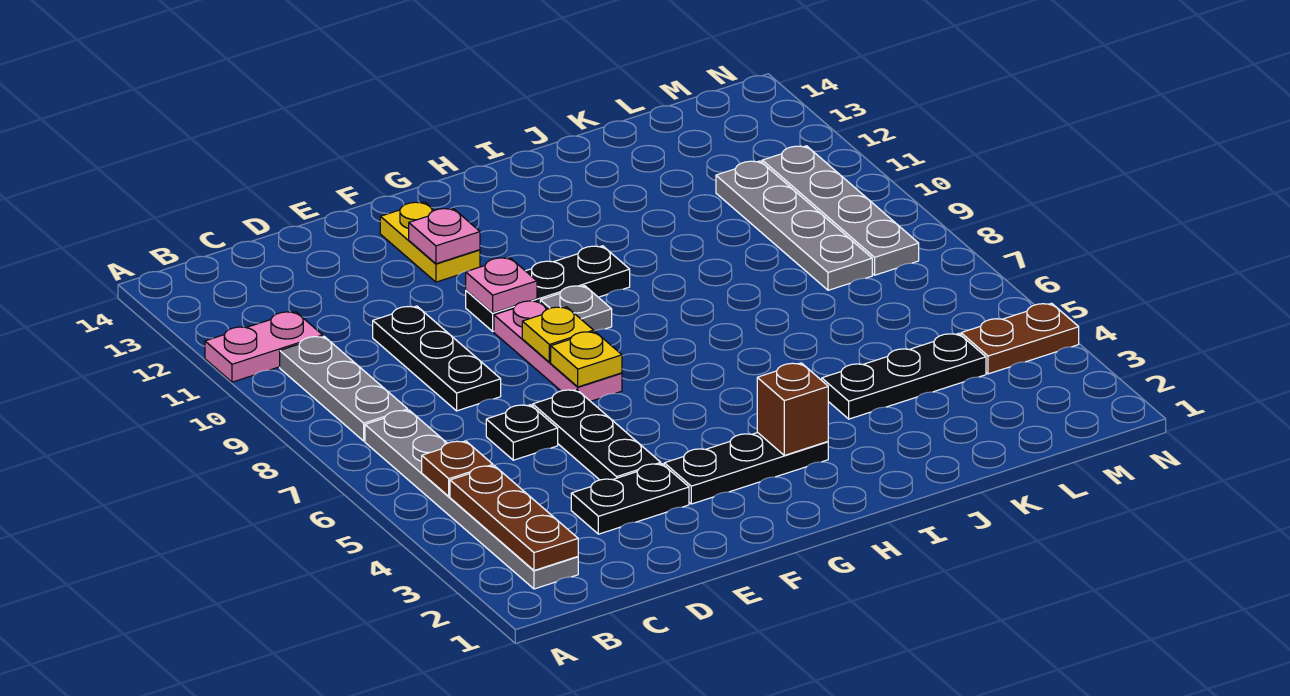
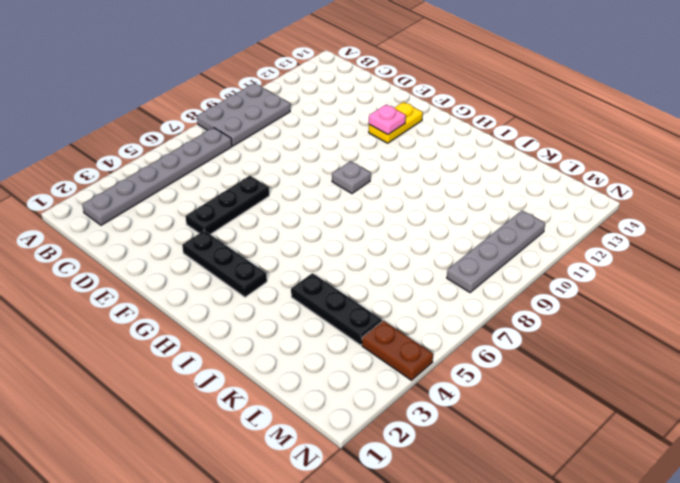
grey plate A8:B10 level 1 -> grey plate B8:B10 level 1
none -> pink plate A11:B11 level 1
none -> black plate D3:E3 level 1
none -> black plate D6 level 1

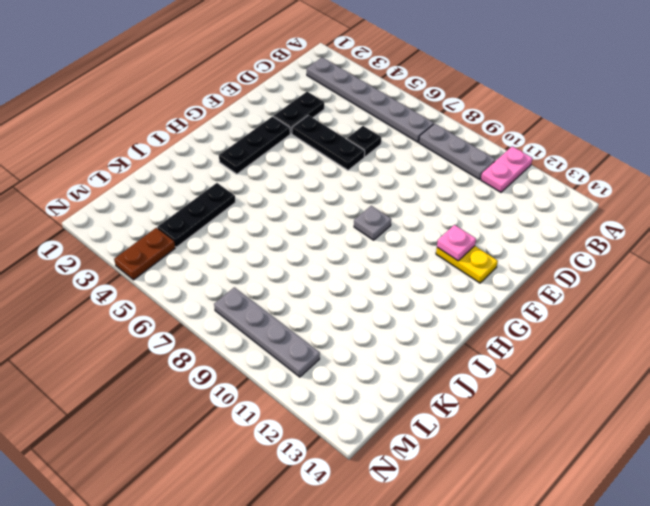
none -> black plate D8:D10 level 1
none -> pink plate F7:F9 level 1
none -> black plate F10:H10 level 1

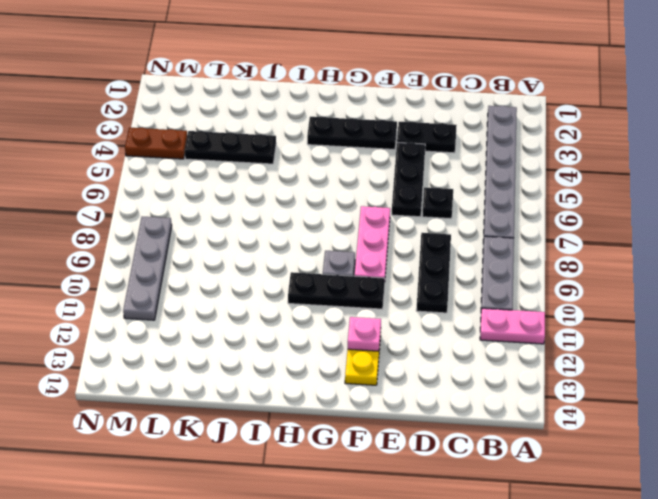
none -> grey plate L8:L11 level 1
none -> brown plate B2:B4 level 2
none -> brown plate B5 level 2

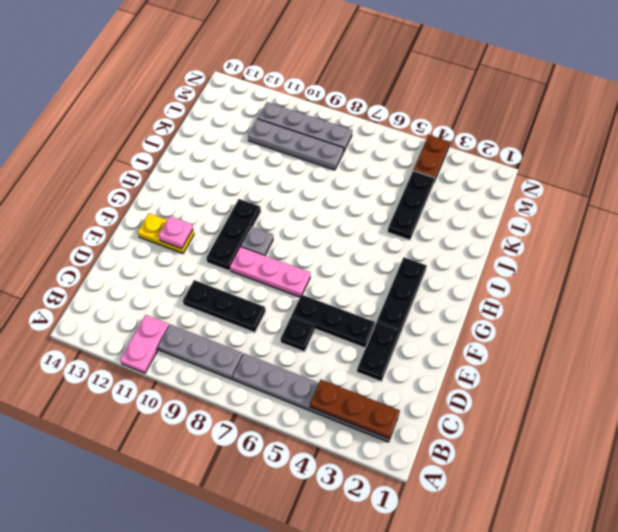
none -> brown plate B5 level 2
none -> yellow plate F7 level 2
none -> yellow plate F8 level 2

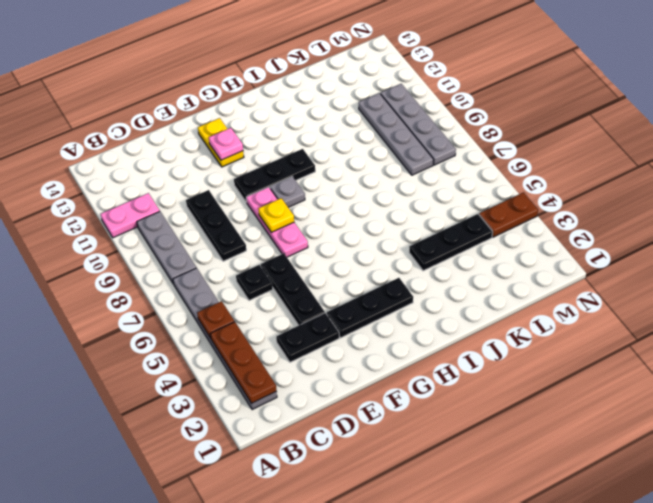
none -> yellow plate F7 level 2
none -> pink plate F10 level 2
none -> brown brick H3 level 2

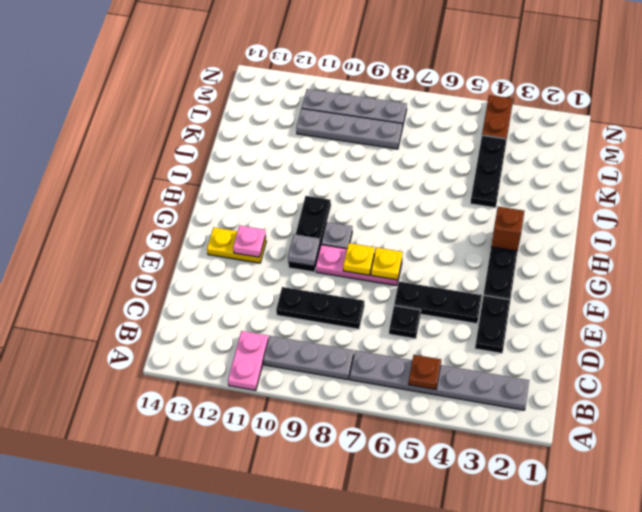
grey plate F10 level 2 -> pink plate F10 level 2
none -> brown plate B2:B4 level 2

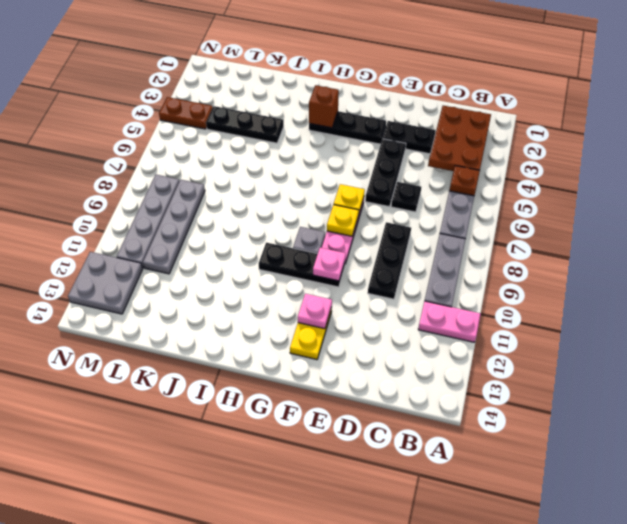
brown plate B2:C4 level 2 -> brown plate B2:B4 level 2
grey plate M12:N13 level 1 -> none

